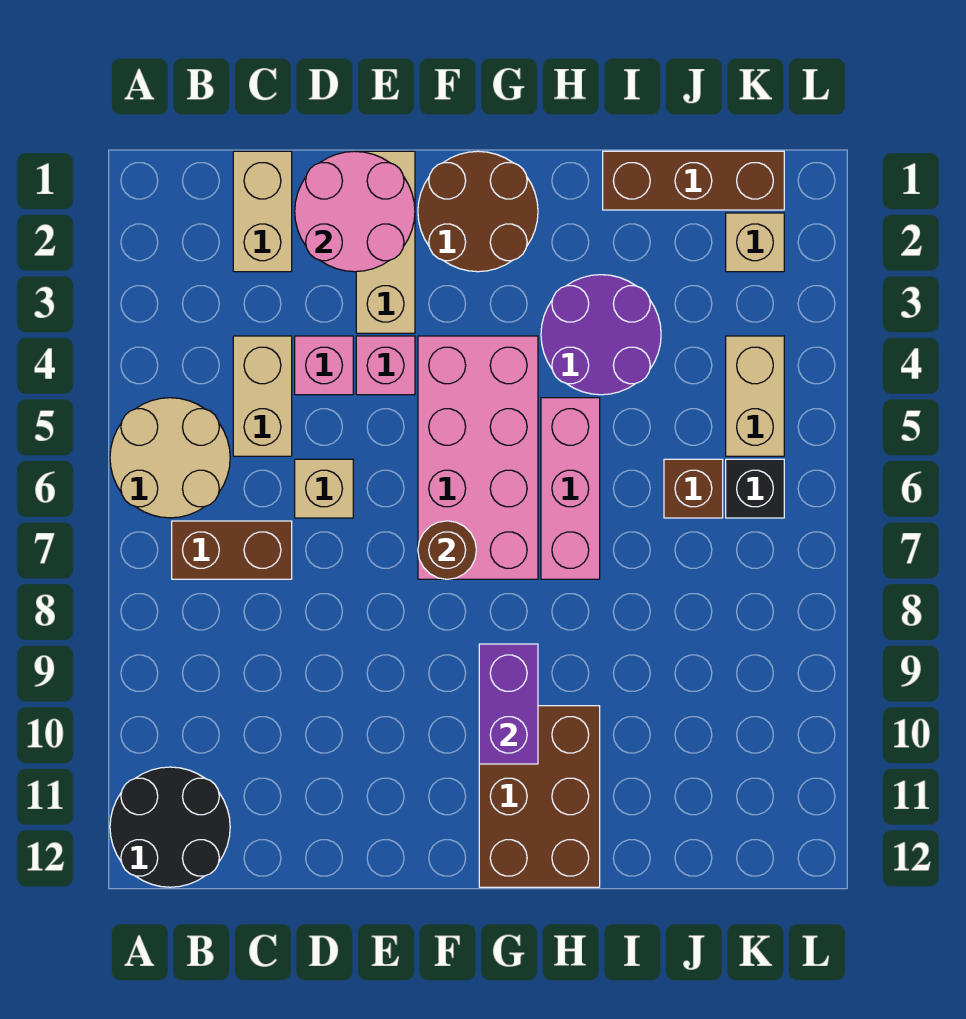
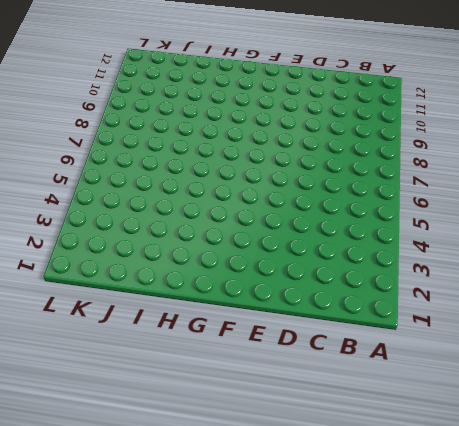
none -> tan round brick A5:B6 level 1
none -> black round brick A11:B12 level 1
none -> brown brick B7:C7 level 1

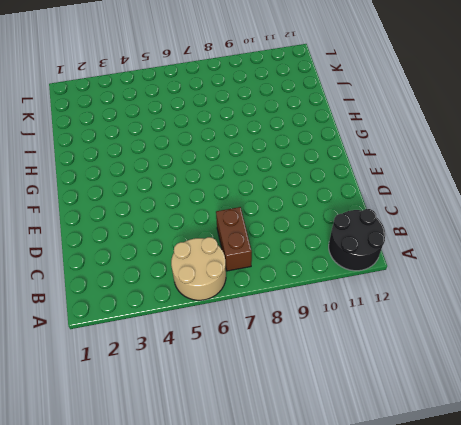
none -> tan brick C1:C2 level 1
none -> tan brick C4:C5 level 1
none -> pink brick D4 level 1

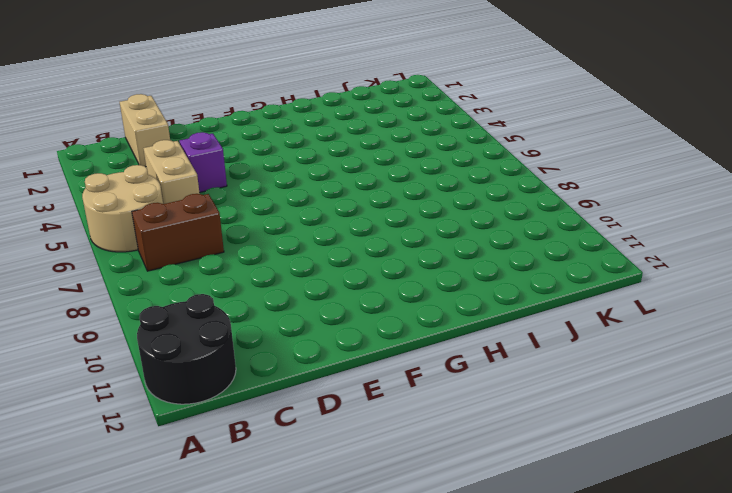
purple brick D4 level 1 -> pink brick D4 level 1
none -> tan brick D6 level 1
none -> tan brick E1:E3 level 1
none -> pink brick E4 level 1

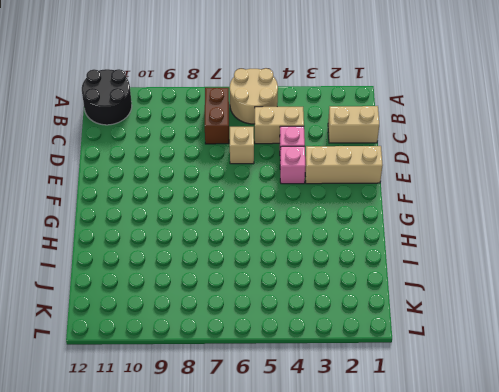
none -> brown round brick F1:G2 level 1
none -> pink brick F4:G7 level 1
none -> brown brick G10:H12 level 1

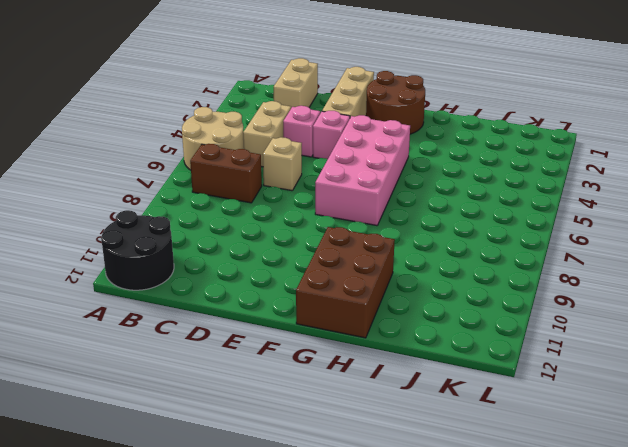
none -> purple round brick H3:I4 level 1
none -> pink brick H5:H7 level 1
none -> brown brick I1:K1 level 1

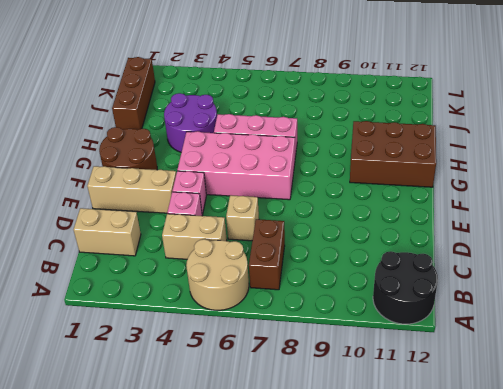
none -> brown brick J6 level 1
none -> tan brick K2 level 1
none -> tan brick K4:K5 level 1

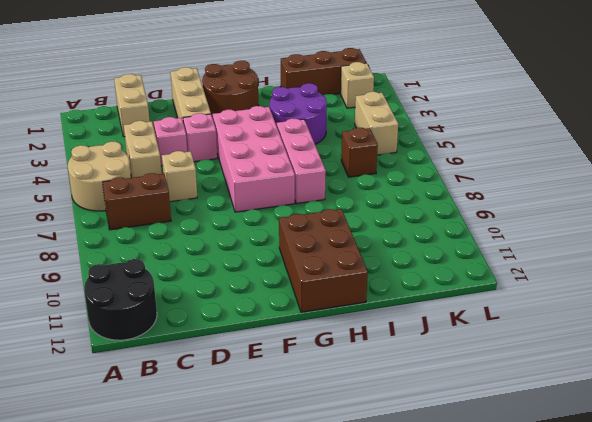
none -> black brick K6 level 1
none -> pink round brick D1:E2 level 2
none -> brown round brick F7 level 2

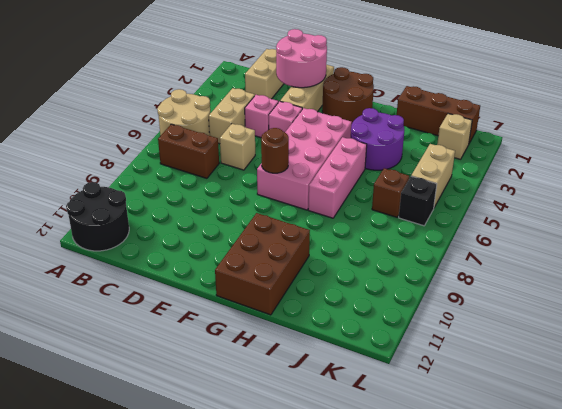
none -> purple brick G9:G10 level 2

